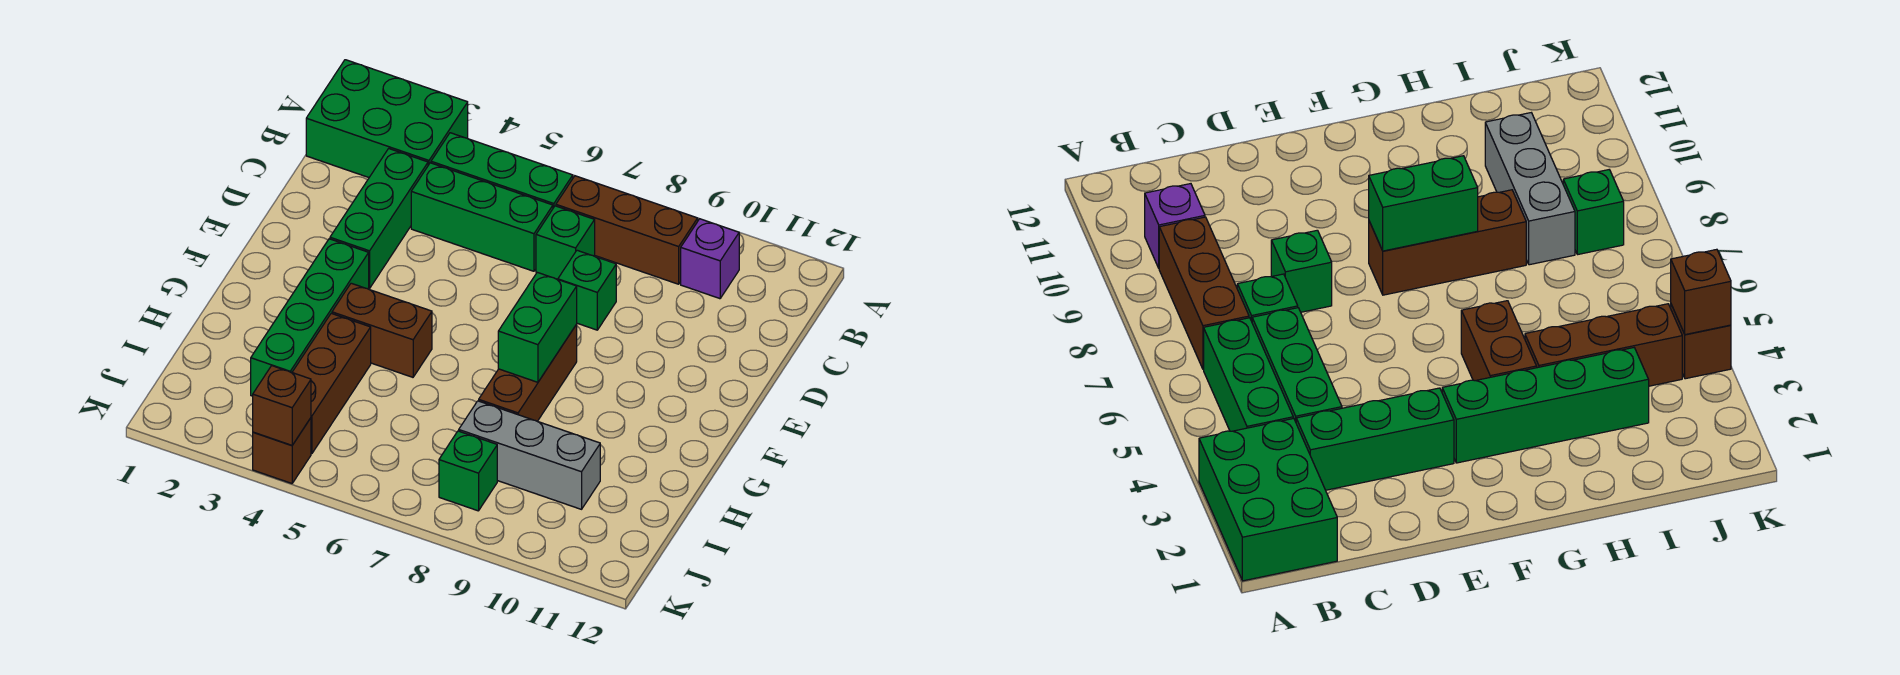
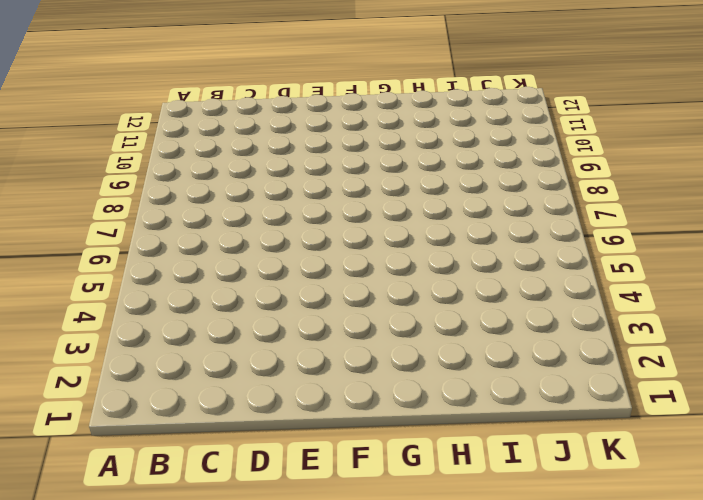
none -> green brick A1:B3 level 1
none -> green brick B4:B6 level 1
none -> brown brick B7:B9 level 1

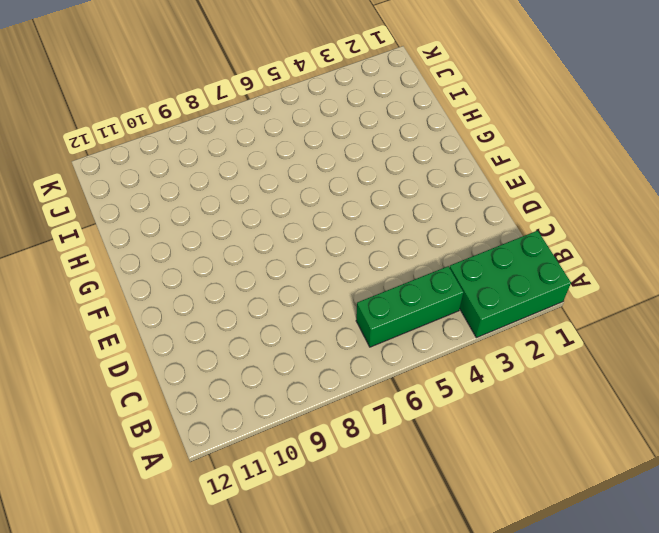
none -> brown brick B7:B9 level 1
none -> purple brick B10 level 1
none -> green brick C3:E3 level 1

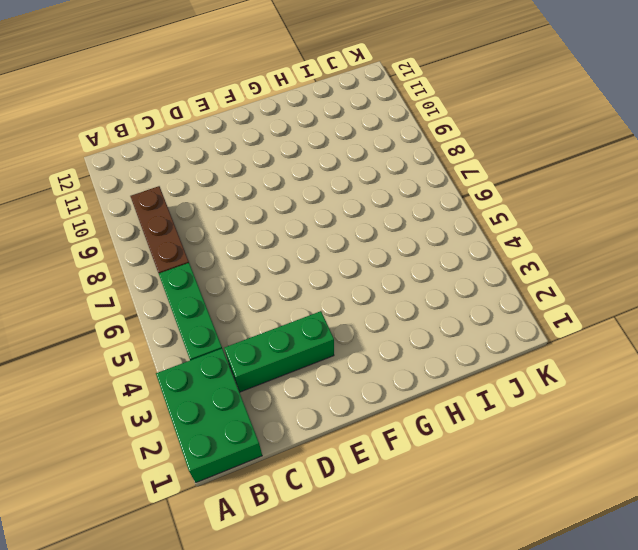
none -> purple brick B10 level 1
none -> green brick C4:C6 level 1
none -> green brick C7 level 1

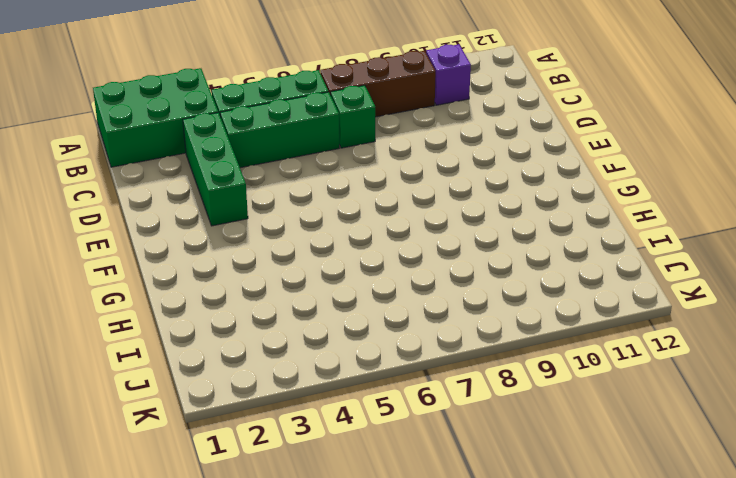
none -> green brick D8 level 1
none -> green brick F3:I3 level 1
none -> brown brick F8:H8 level 1

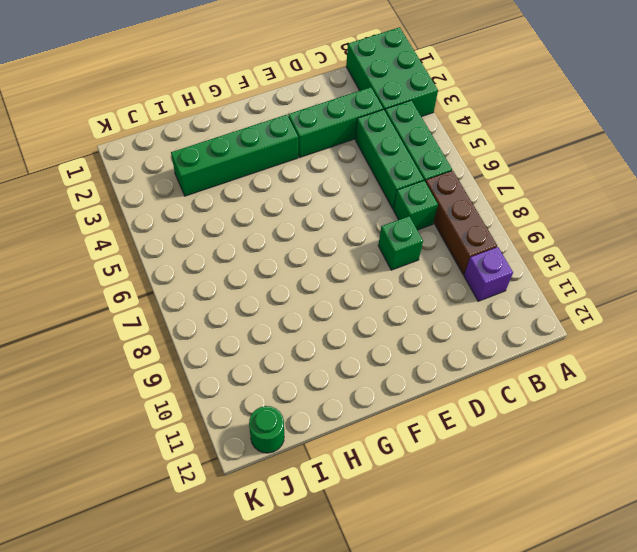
green round brick J12 level 1 -> none
none -> brown brick F8:H8 level 1
none -> brown brick G4:G5 level 1
none -> brown brick H4:J4 level 1

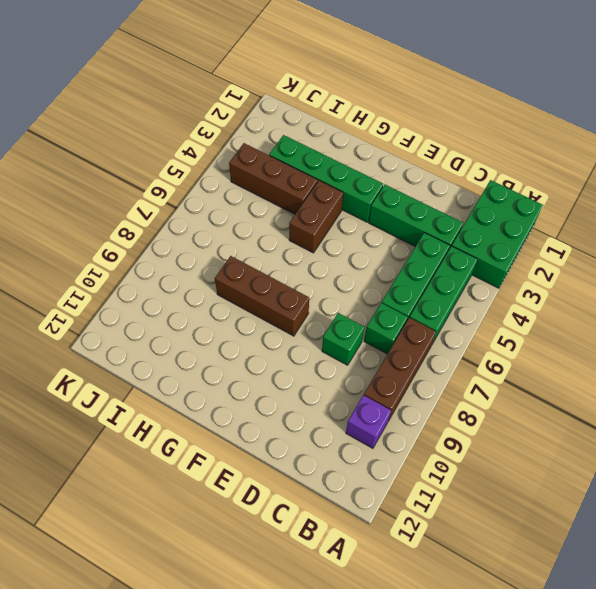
none -> grey brick I8:I10 level 1
none -> green brick J8 level 1
none -> brown brick K4 level 1

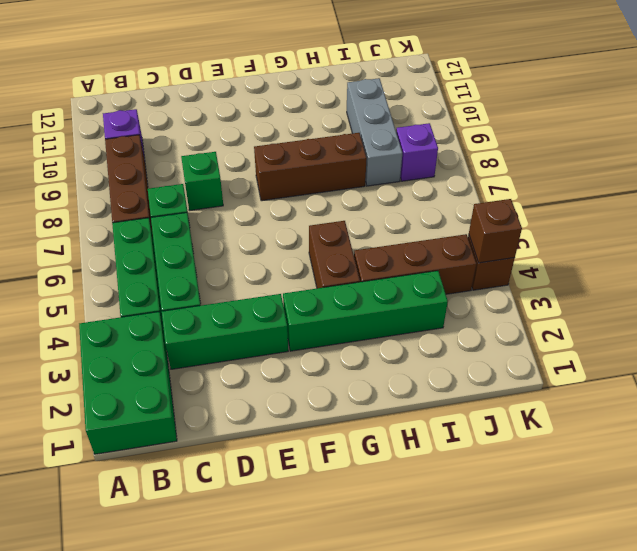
purple brick J8 level 1 -> green brick J8 level 1
none -> green brick F8:G8 level 2

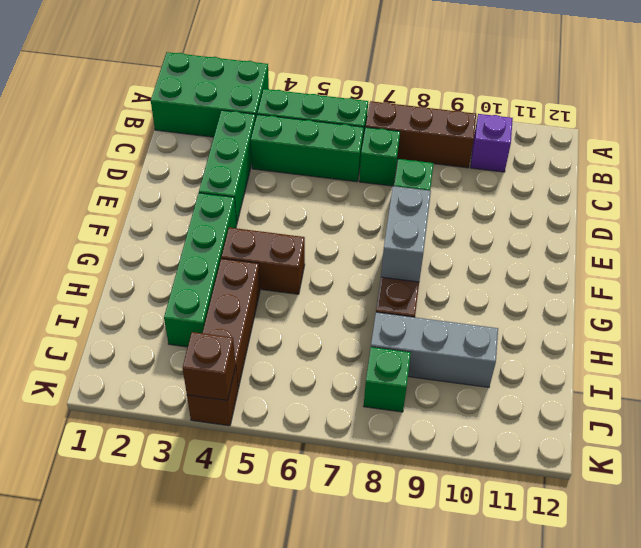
grey brick F8:G8 level 2 -> green brick F8:G8 level 2

